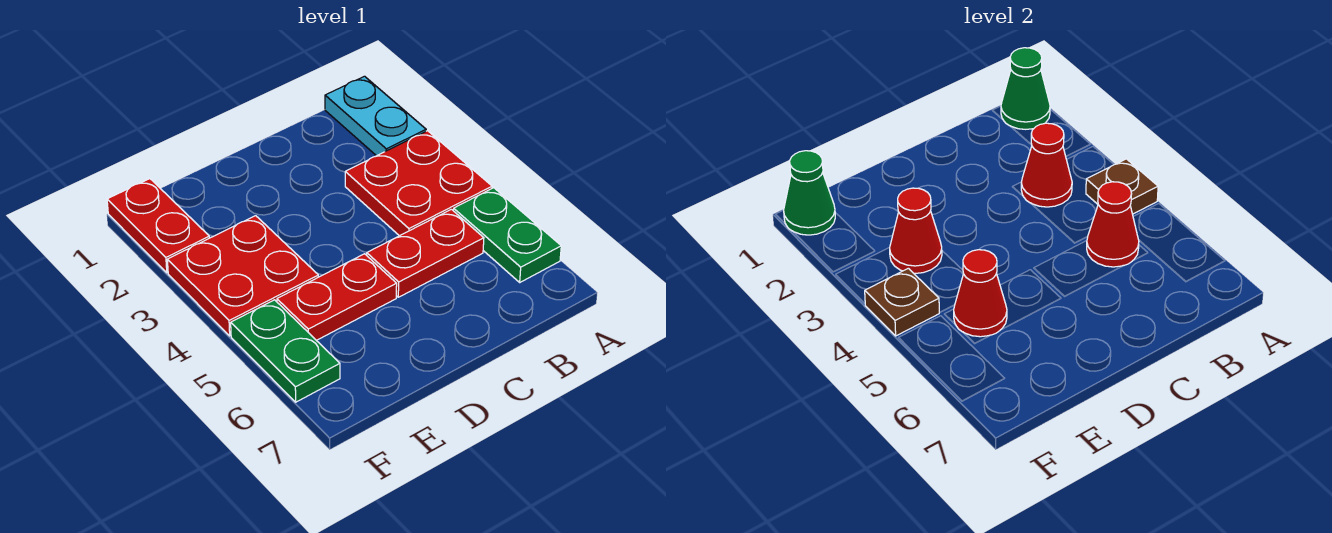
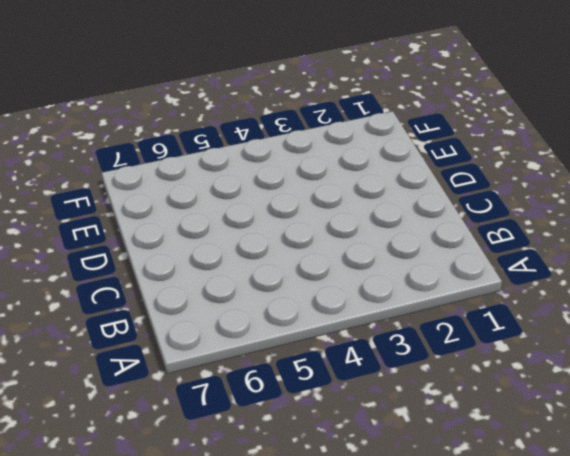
none -> cyan plate A1:A2 level 1
none -> red plate A3:B4 level 1
none -> green plate A5:A6 level 1

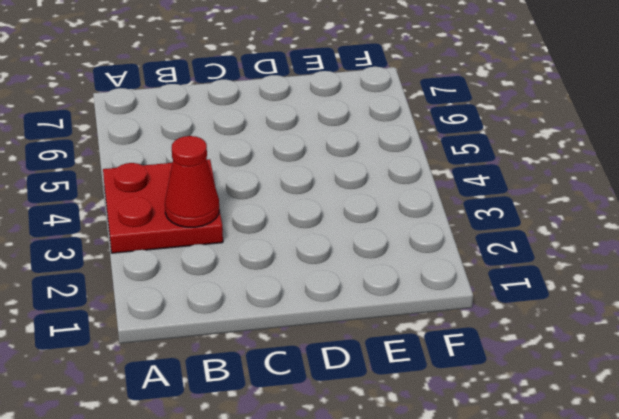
none -> cyan plate A1:A2 level 1
none -> green plate A5:A6 level 1
none -> red plate B5:C5 level 1

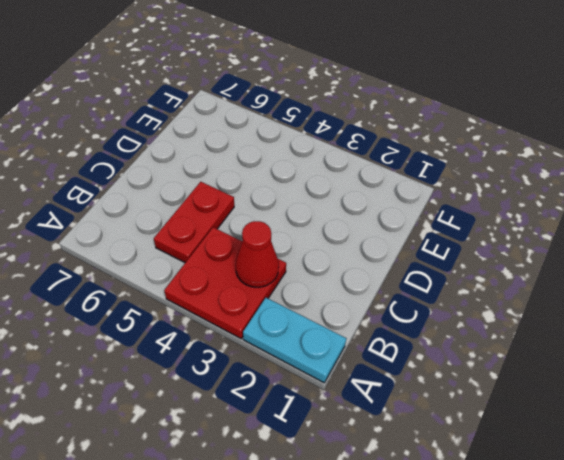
none -> green plate A5:A6 level 1
none -> red plate D5:E5 level 1
none -> red plate E3:F4 level 1

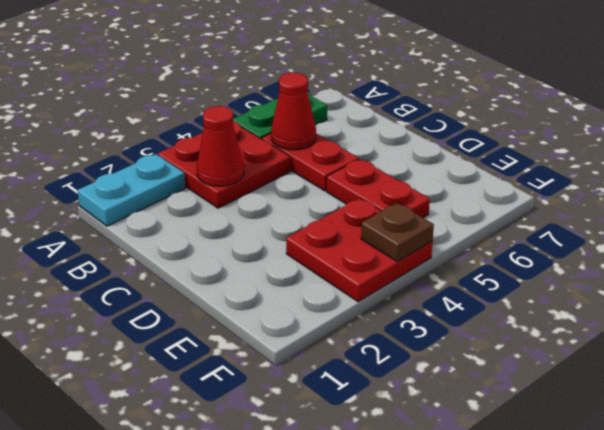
none -> red plate F1:F2 level 1
none -> green plate F5:F6 level 1
none -> green cone A1 level 2

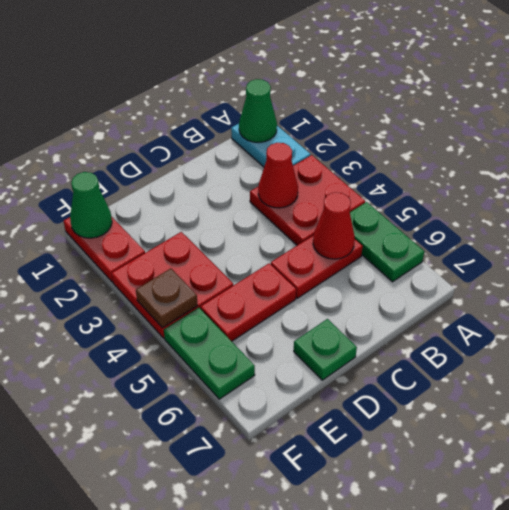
green plate D7 level 1 -> none
none -> brown plate A4 level 2
none -> red cone E3 level 2
none -> red cone E5 level 2

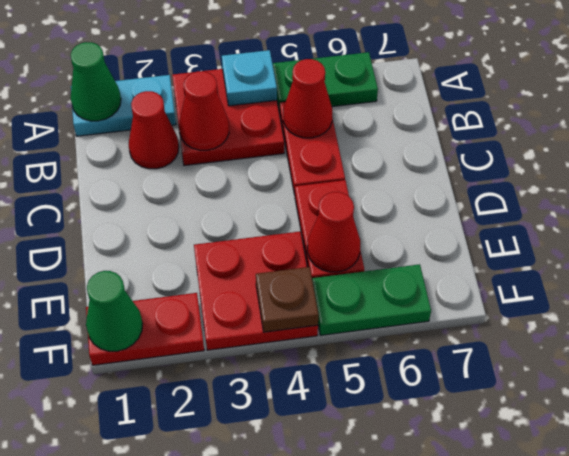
cyan plate A4 level 2 -> brown plate A4 level 2
red cone B2 level 1 -> red cone E3 level 2

